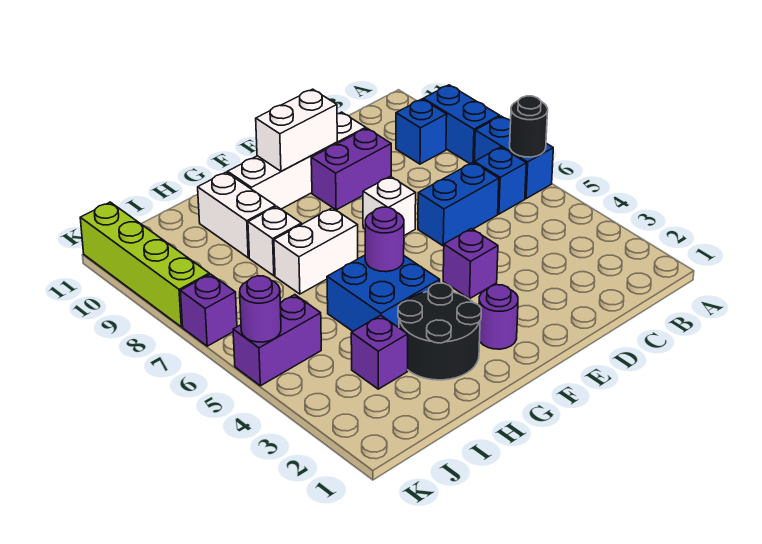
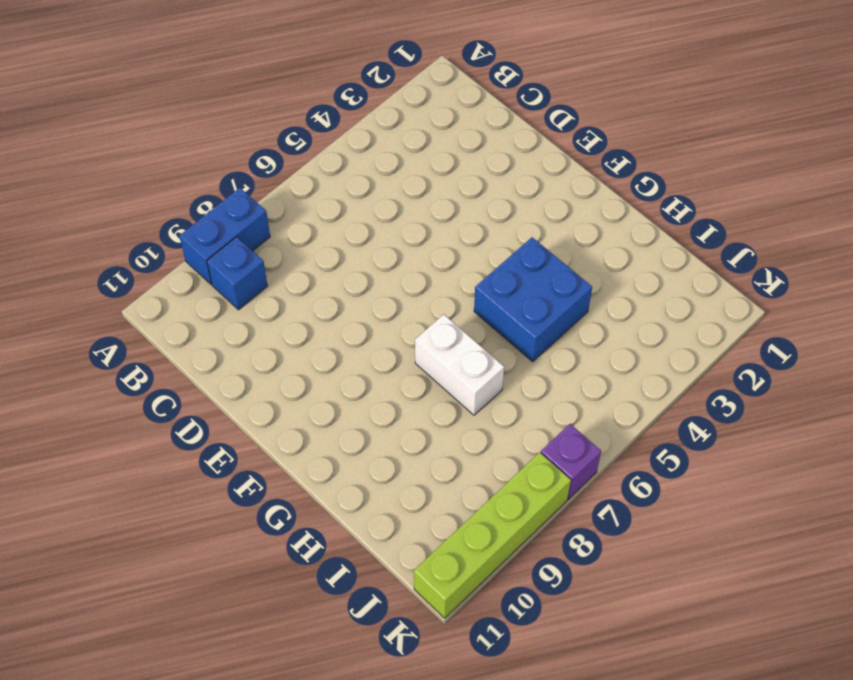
none -> blue brick A6:A7 level 1
none -> blue brick B6 level 1
none -> blue brick C6:D6 level 1

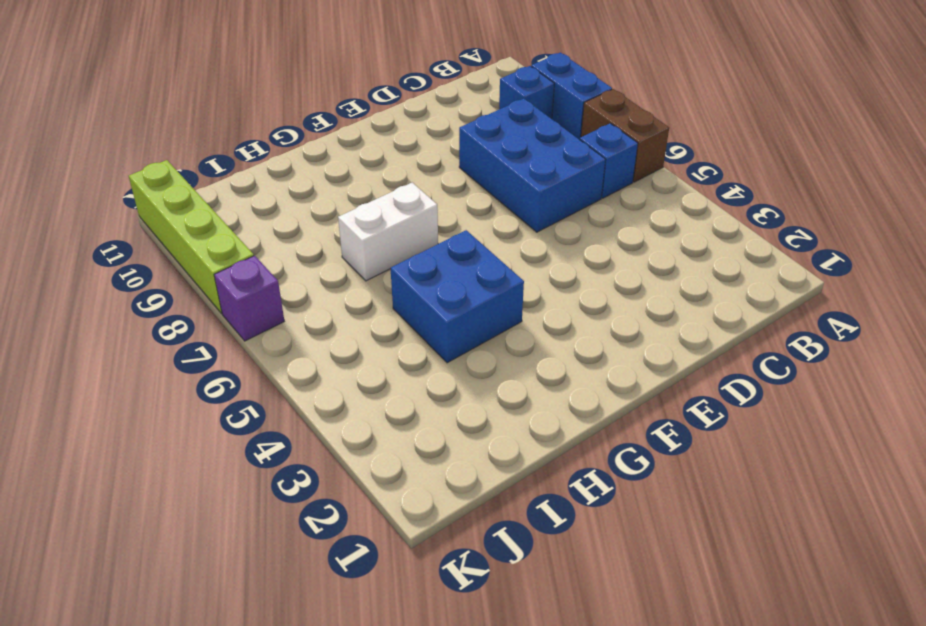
brown brick A6:A7 level 1 -> blue brick A6:A7 level 1
blue brick C6:D8 level 1 -> blue brick C6:D6 level 1
none -> purple brick D9:E9 level 1
none -> white brick D10:G10 level 1
none -> purple brick E4 level 1

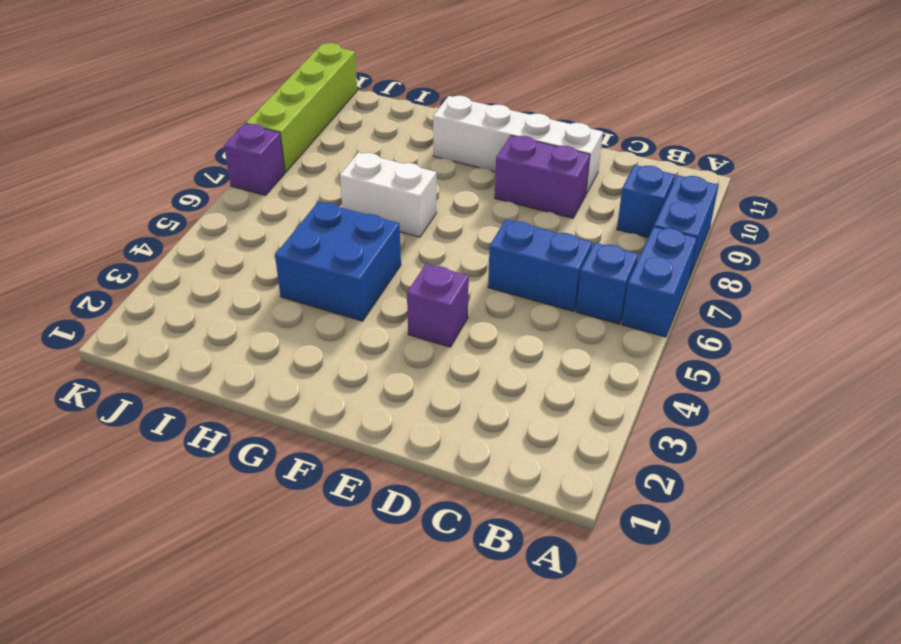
none -> white brick E7 level 1
none -> purple round brick F2 level 1
none -> black round brick G2:H3 level 1

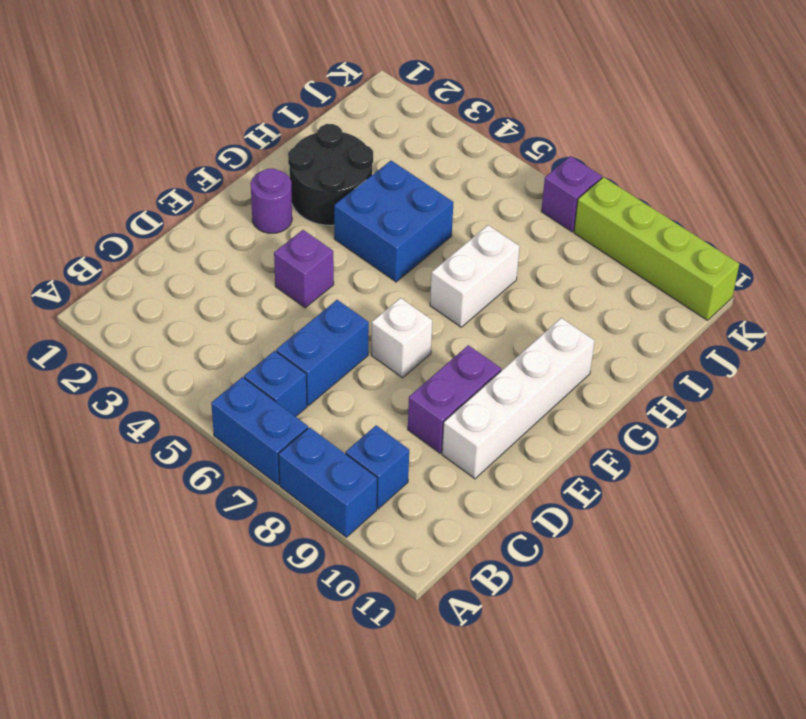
none -> white brick H8 level 1
none -> white brick H9:H10 level 1
none -> purple brick I3 level 1

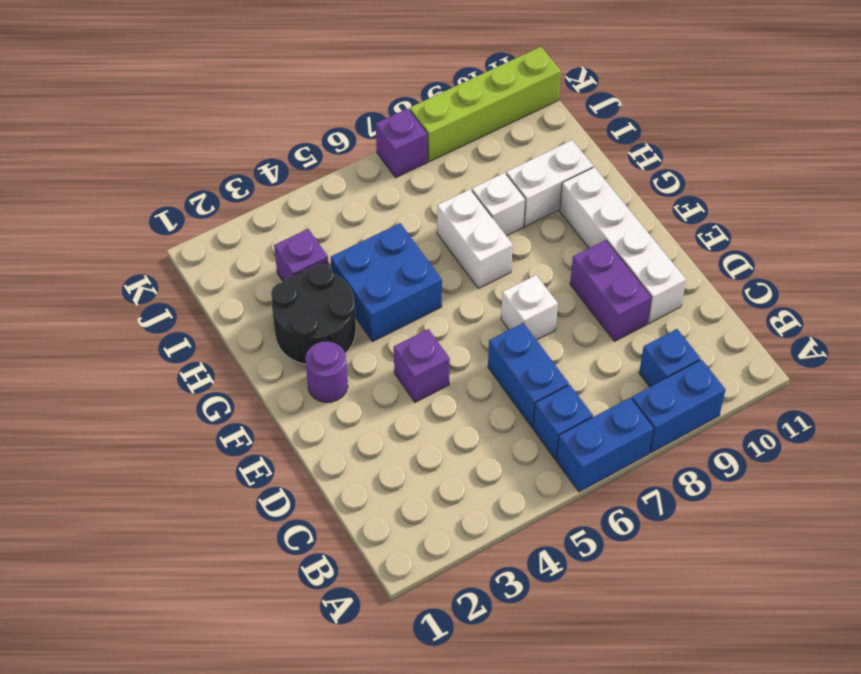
none -> purple brick J5:K5 level 1
none -> black round brick A6 level 2
none -> white brick E10:F10 level 2

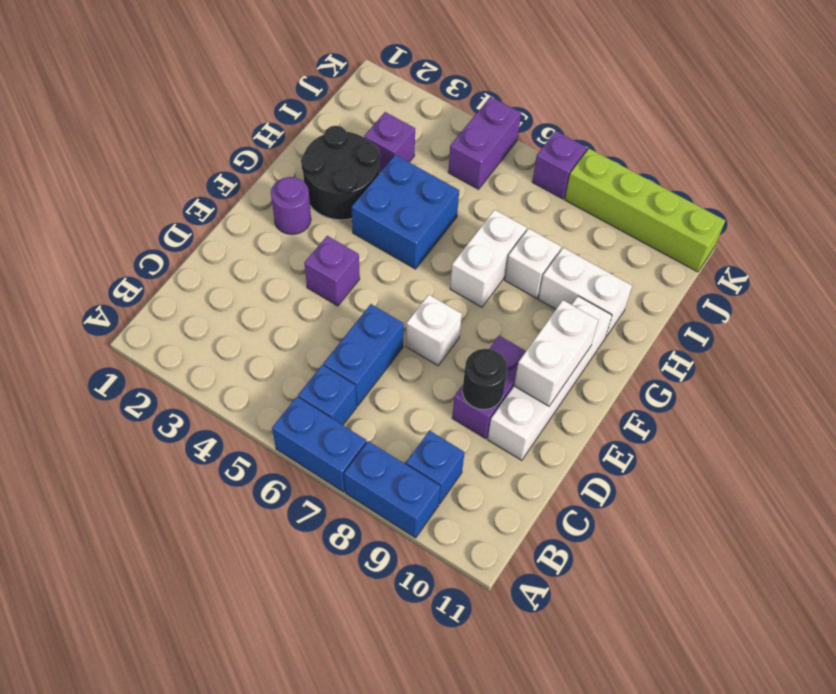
black round brick D9 level 2 -> black round brick A6 level 2
none -> purple round brick G5 level 2
none -> purple round brick K5 level 2

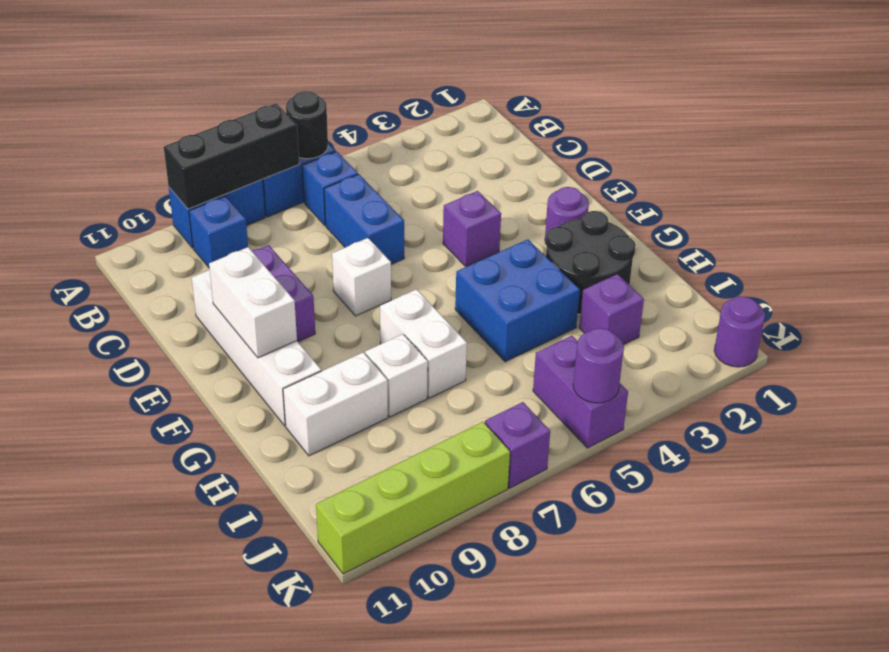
black brick A7:A9 level 2 -> none
purple round brick K1 level 1 -> purple round brick G5 level 2

